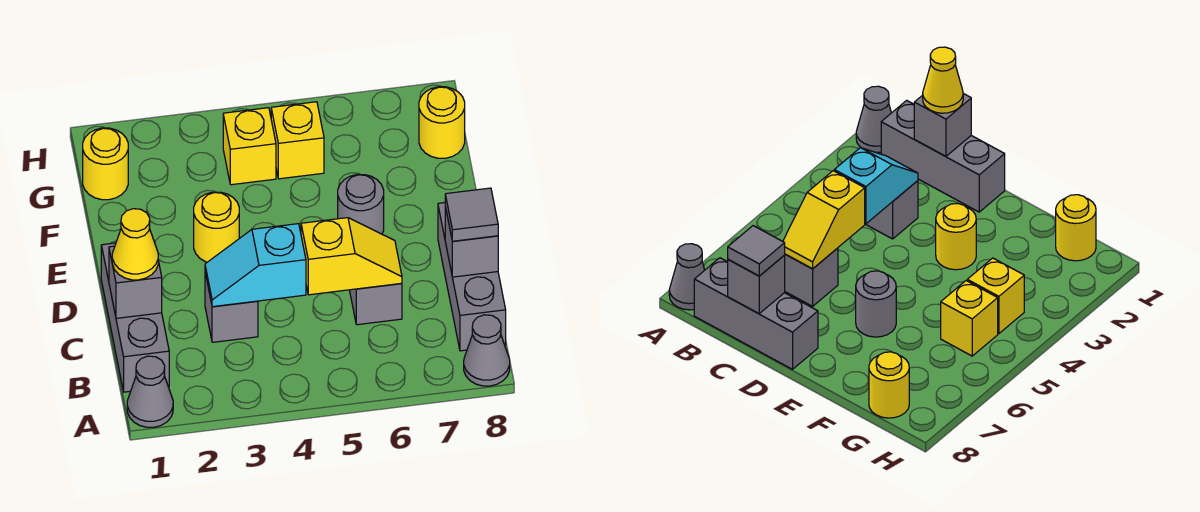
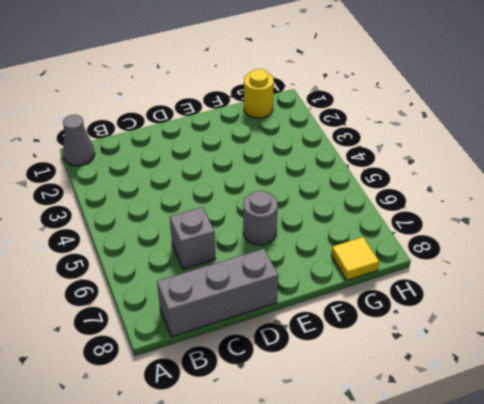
yellow tile G8 level 1 -> yellow round brick G8 level 1
none -> grey cone A8 level 1
none -> grey brick B1:D1 level 1
none -> grey brick C3 level 1

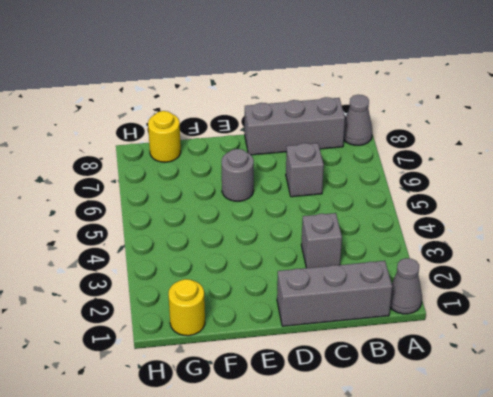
none -> yellow round brick E3 level 1
none -> yellow brick G4 level 1
none -> yellow brick G5 level 1

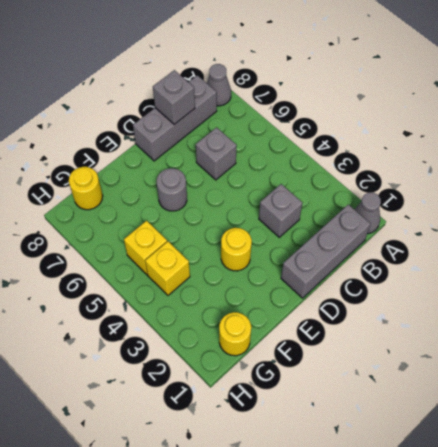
none -> grey brick C1 level 2
none -> cyan slope C3:C4 level 2 top 4
none -> yellow slope C5:C6 level 2 top 5

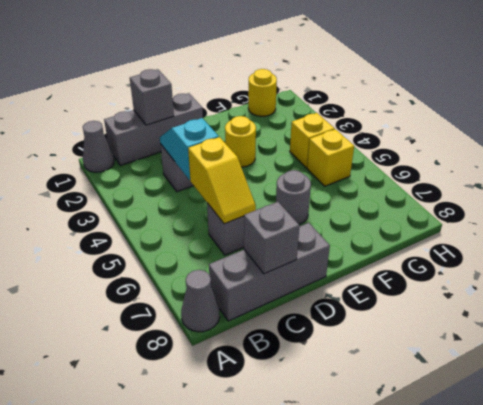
none -> yellow round brick G8 level 1
none -> yellow cone C1 level 3
none -> grey tile C8 level 3

